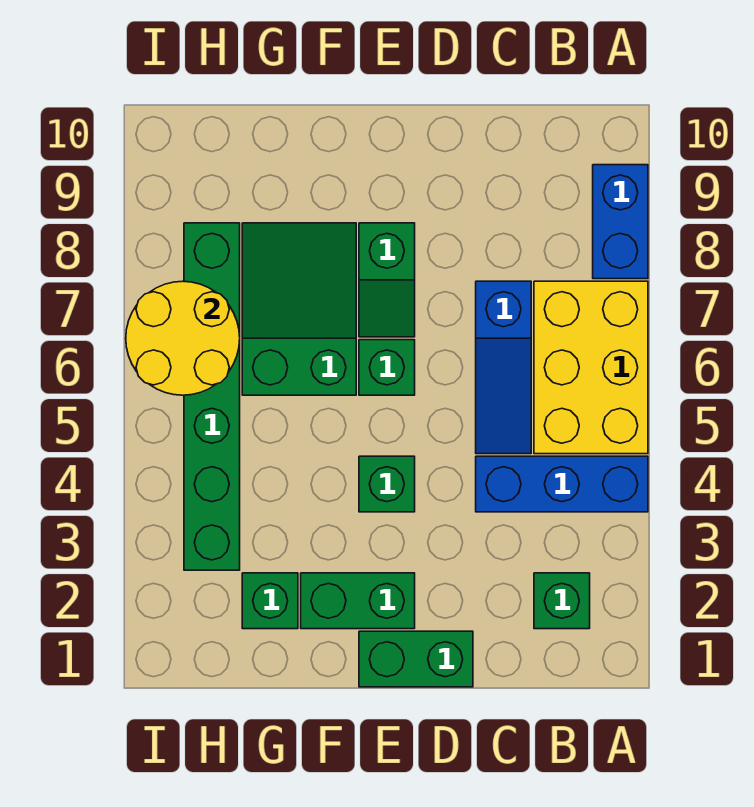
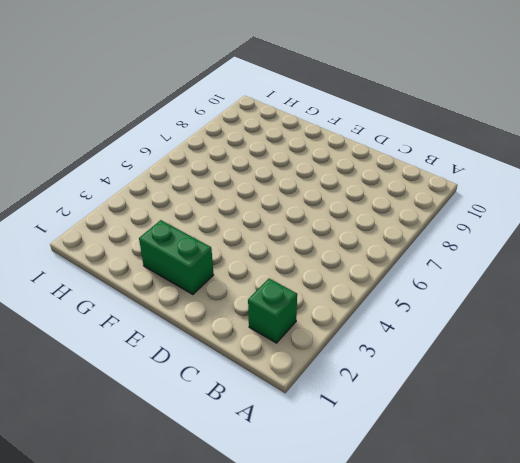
none -> blue brick A4:C4 level 1
none -> yellow brick A5:B7 level 1
none -> blue brick A8:A9 level 1

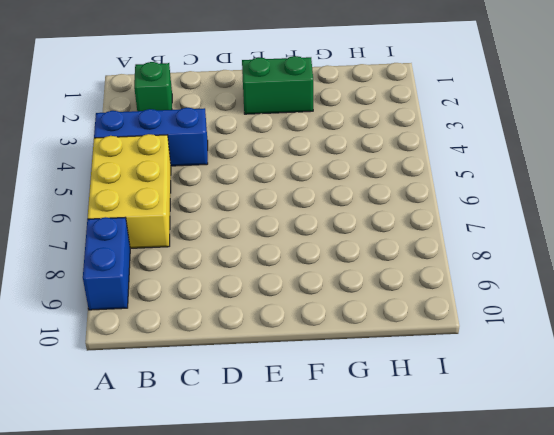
none -> blue slope C5:C7 level 1 top 7
none -> green brick D1:E1 level 1
none -> green brick E4 level 1

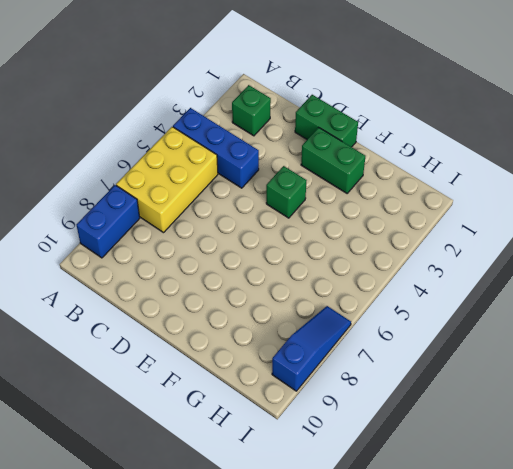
blue slope I7:I9 level 1 top 9 -> blue slope C5:C7 level 1 top 7
none -> green brick E6 level 1
none -> green slope E7:E8 level 1 top 8
none -> green slope F6:G8 level 1 top 6

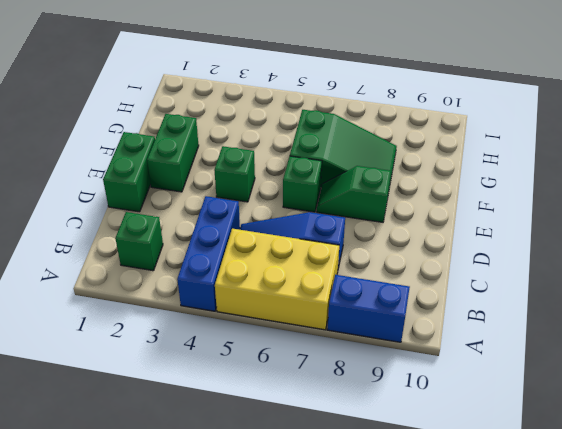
none -> green brick G2 level 1
none -> green brick H3:H8 level 1
none -> yellow round brick H6:I7 level 2

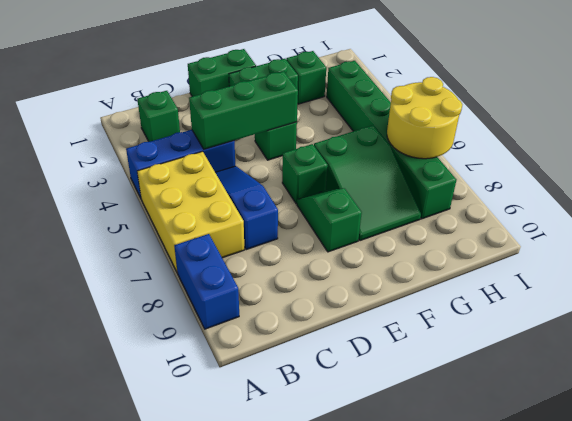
green brick C4:E4 level 2 -> none

